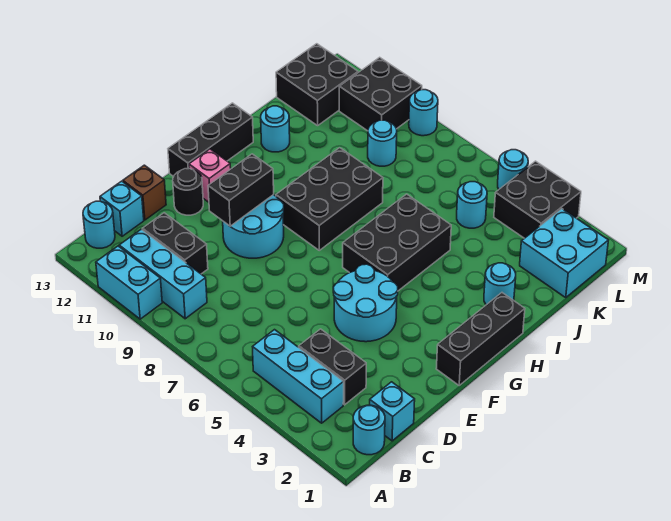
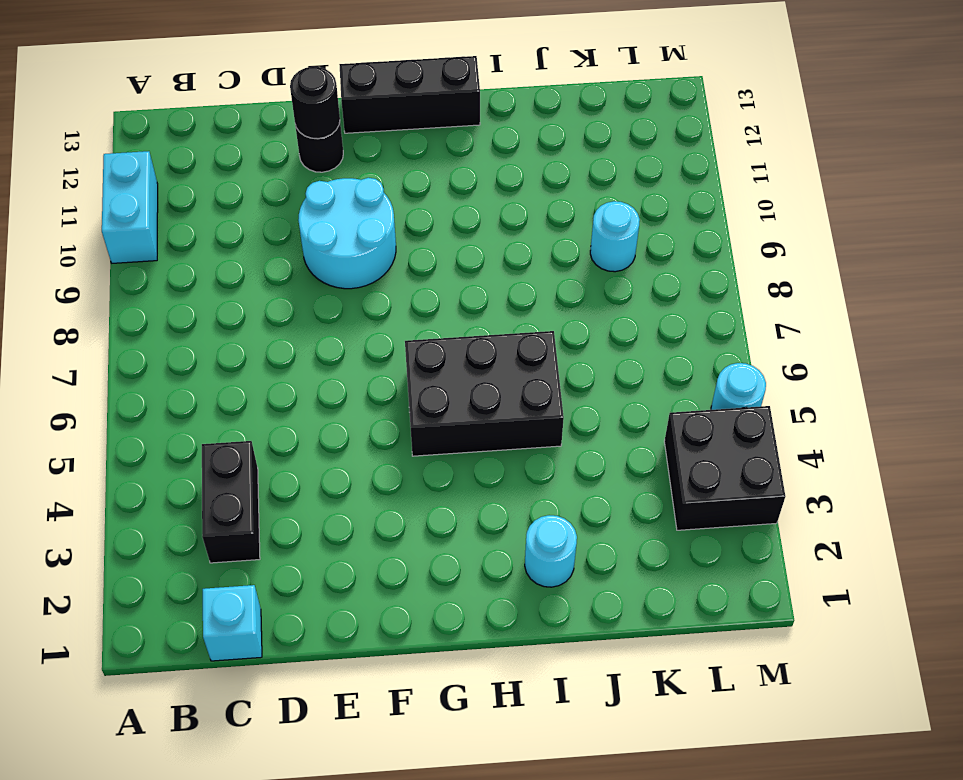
black round brick E12 level 2 -> none
none -> cyan round brick B1 level 1
none -> cyan brick B3:B5 level 1
none -> cyan brick B9:B11 level 1

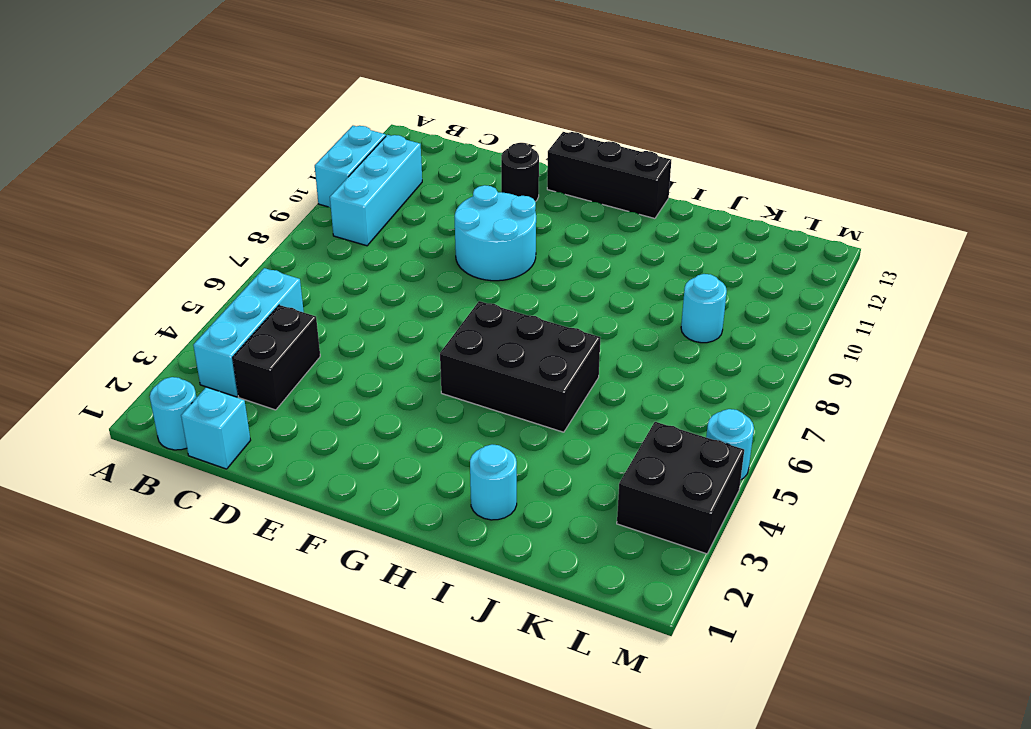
none -> cyan round brick B13 level 1
none -> black brick C10:C11 level 1
none -> cyan brick C13 level 1

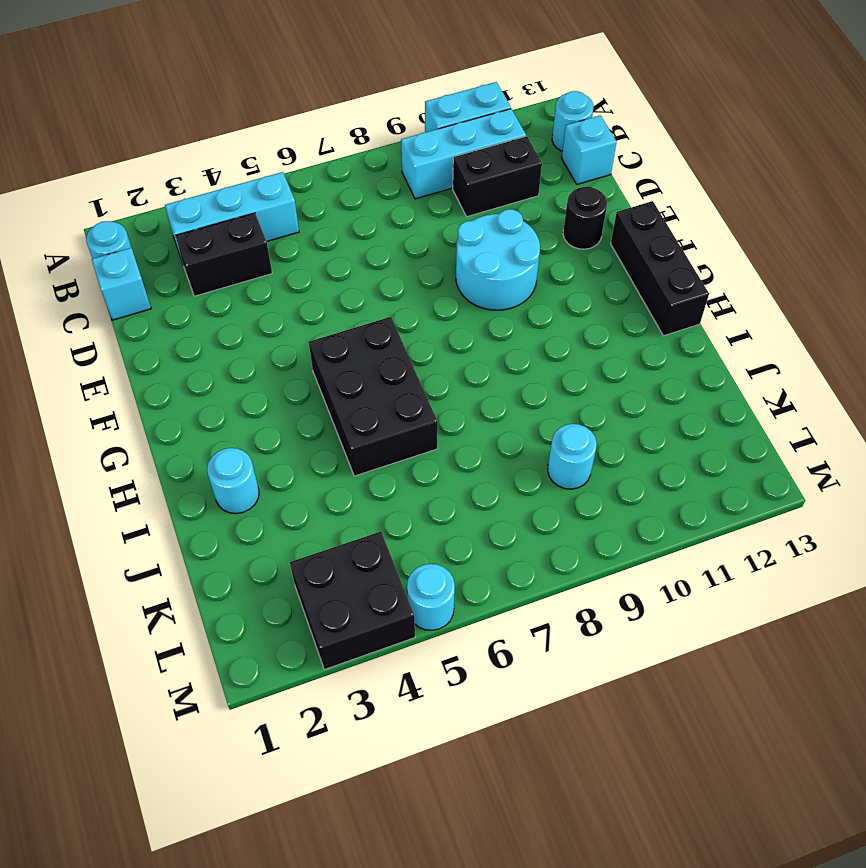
none -> brown brick D13 level 1
none -> cyan round brick E4:F5 level 1
none -> black brick F1:H1 level 1

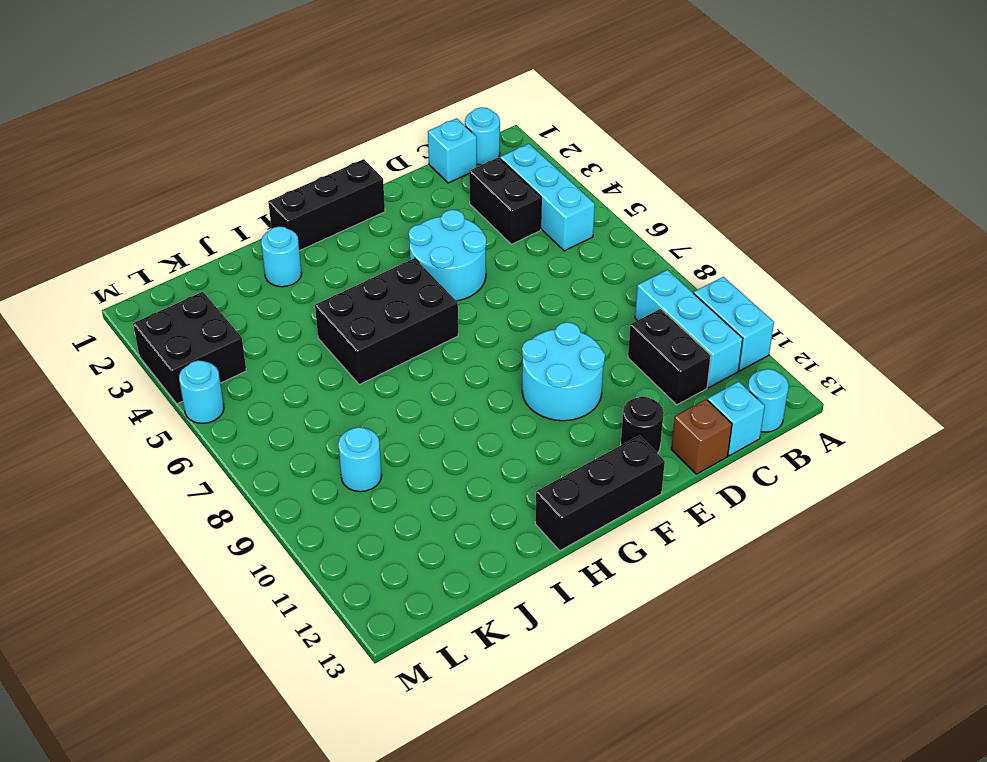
none -> pink brick F12 level 1
none -> black brick G8:I9 level 1
none -> cyan round brick I12 level 1

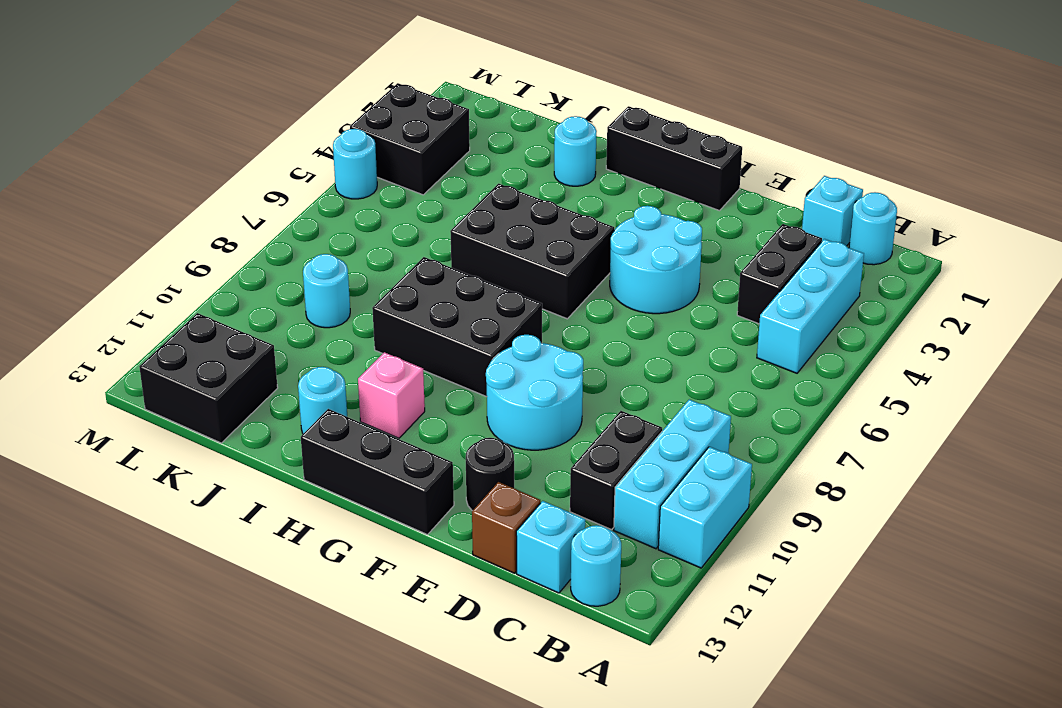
pink brick H11 level 1 -> pink brick F12 level 1
none -> cyan brick K1:L2 level 1
none -> cyan round brick K5 level 1
none -> black brick L10:M11 level 1

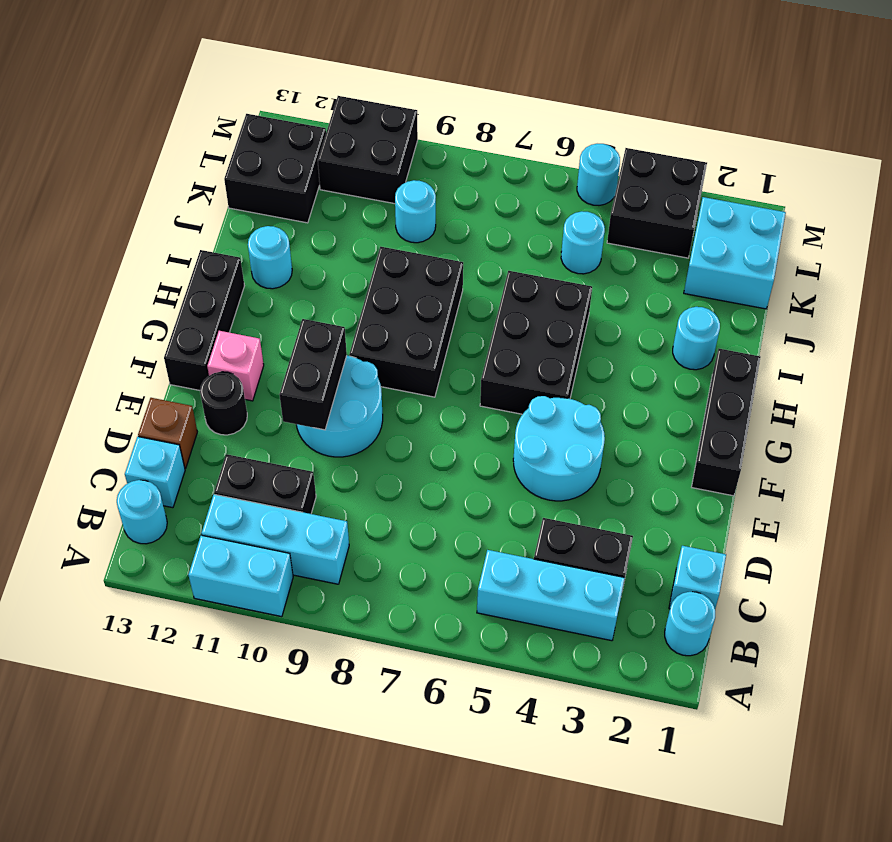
none -> cyan round brick M9 level 1

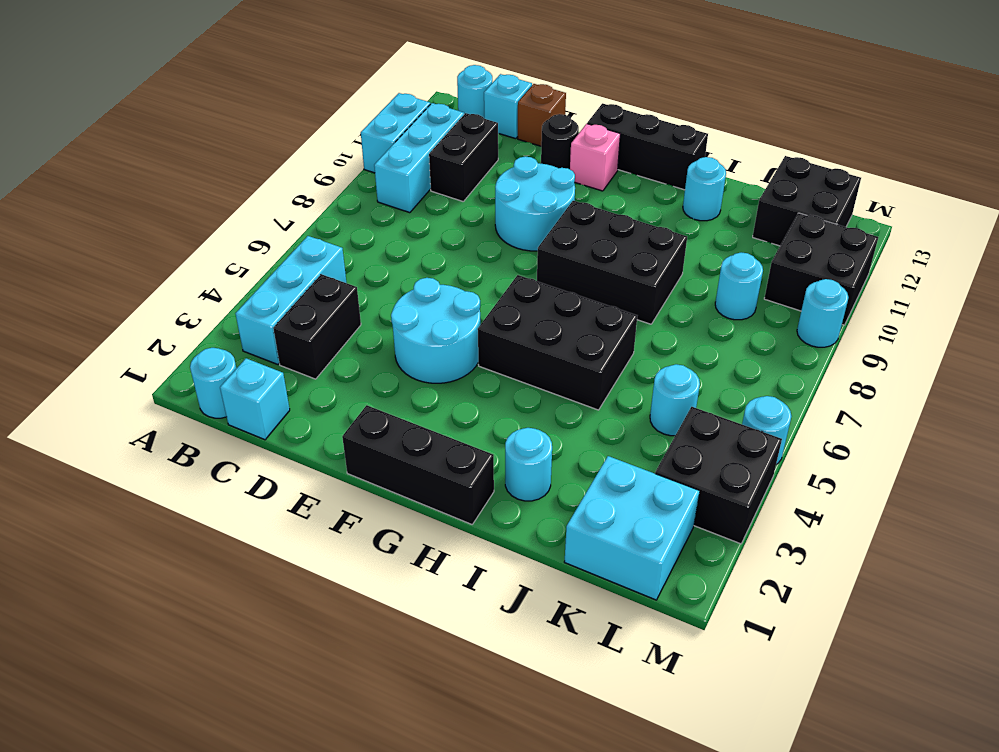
none -> black brick E10:F10 level 2

